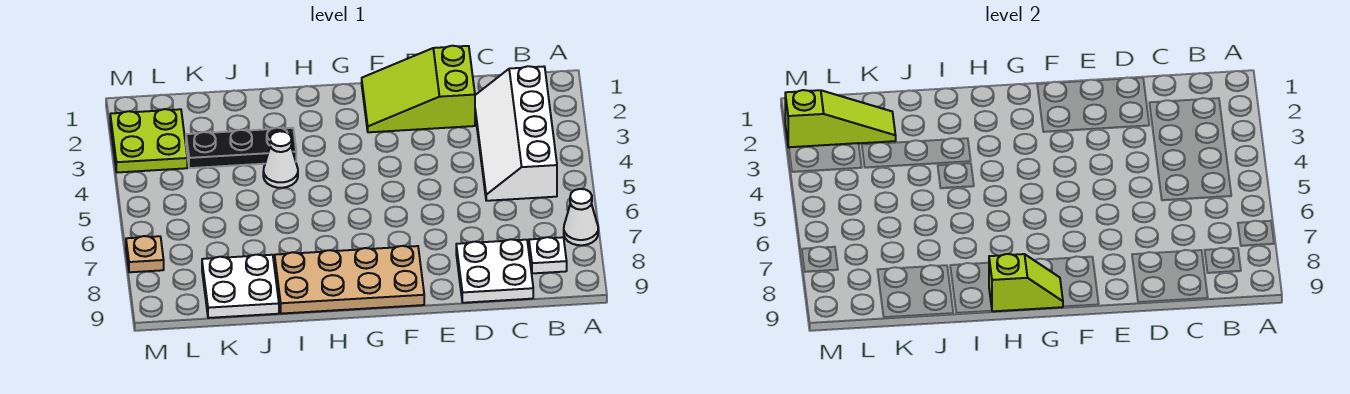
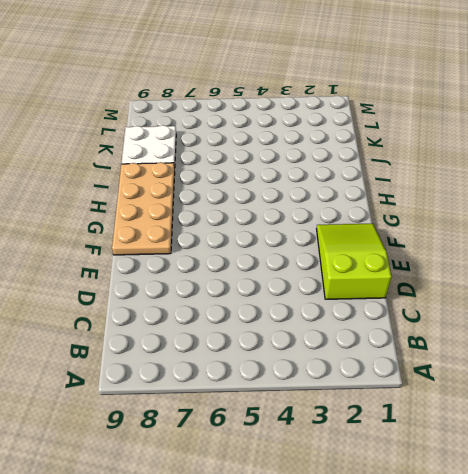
none -> white cone A7 level 1
none -> white slope B2:C5 level 1 top B
none -> white plate B8 level 1

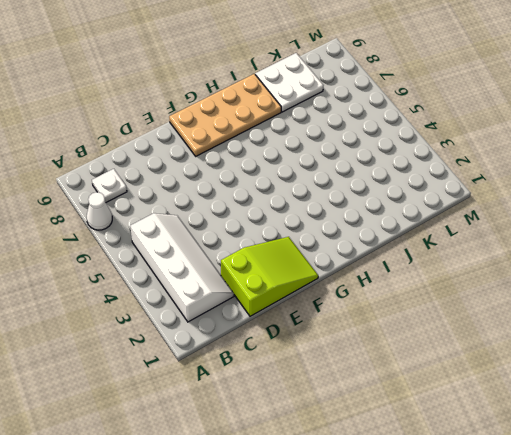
none -> white plate C8:D9 level 1
none -> black plate I3:K3 level 1
none -> white cone I4 level 1

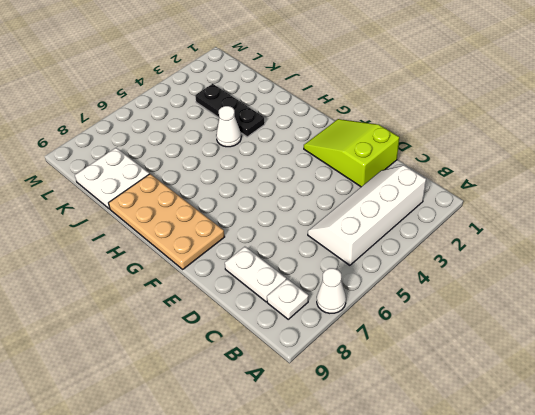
white plate C8:D8 level 1 -> white plate C8:D9 level 1
none -> lime plate L2:M3 level 1
none -> tan plate M7 level 1
none -> lime slope G9:H9 level 2 top H

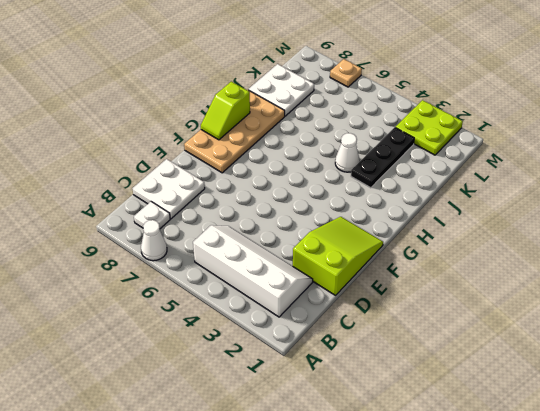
none -> lime slope K2:M2 level 2 top M

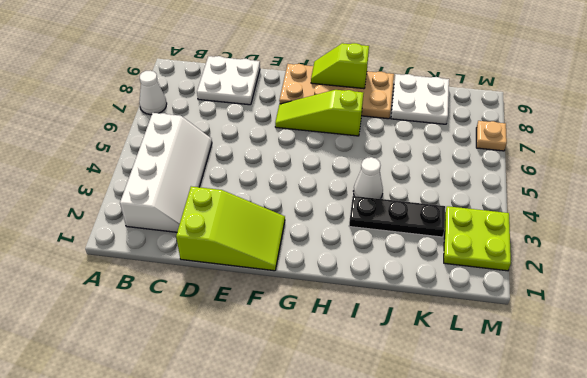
lime slope F7:H7 level 1 top H -> lime slope K2:M2 level 2 top M
none -> white plate B8 level 1

